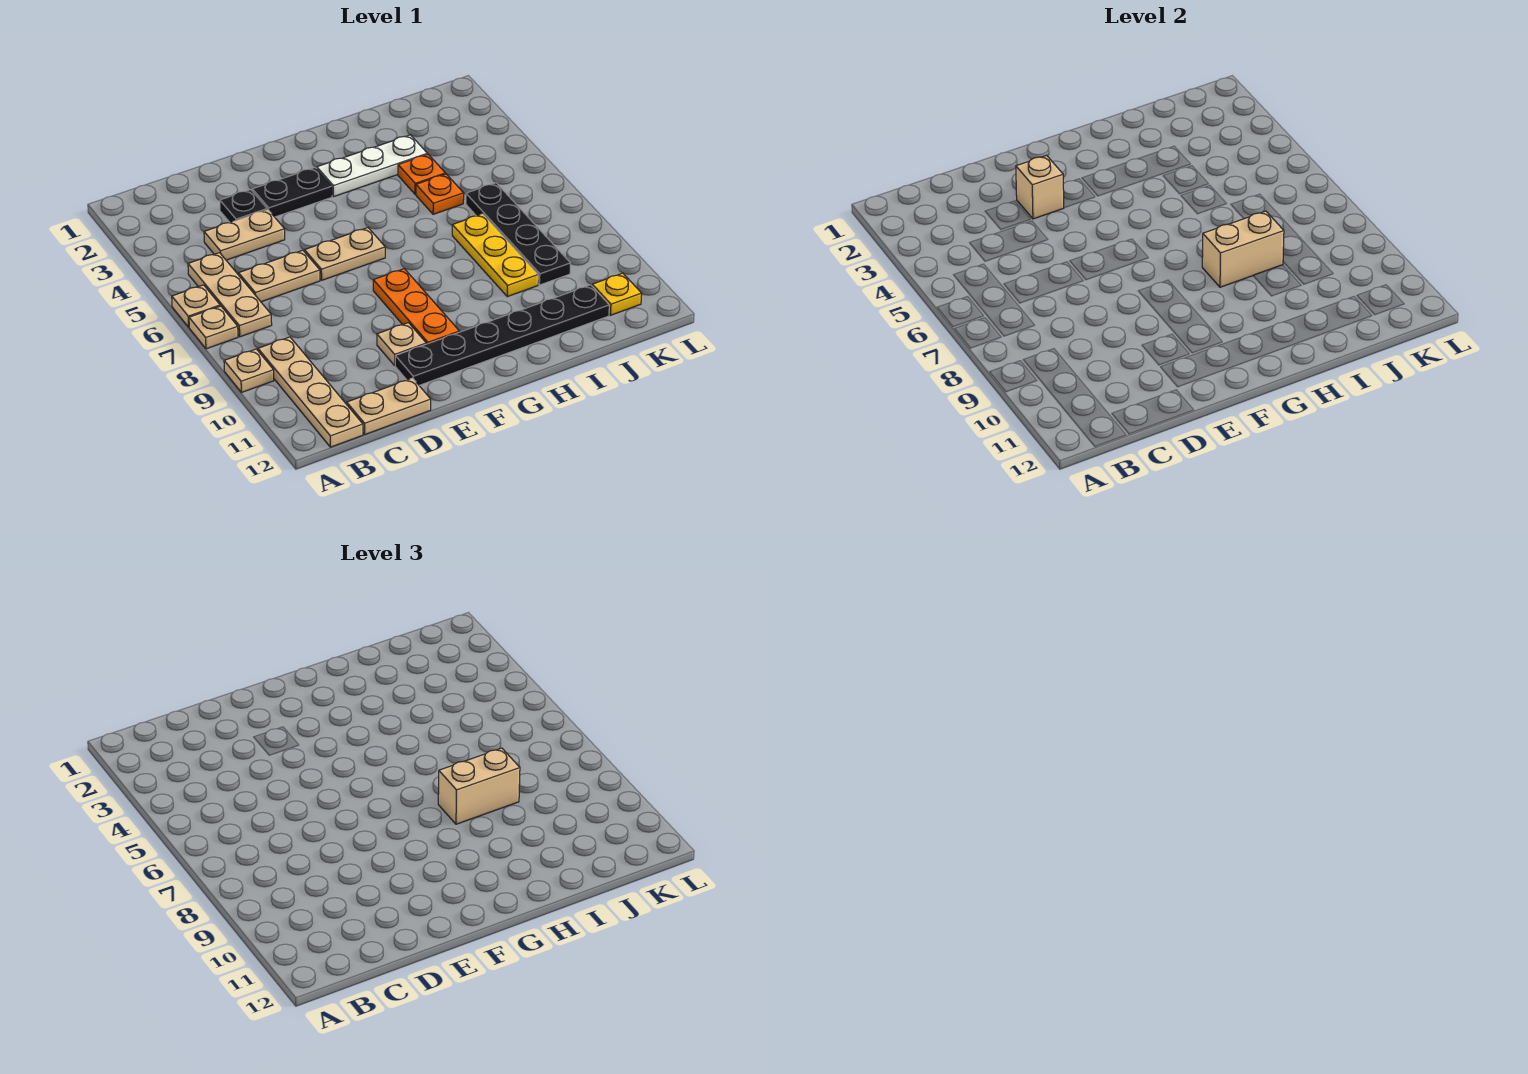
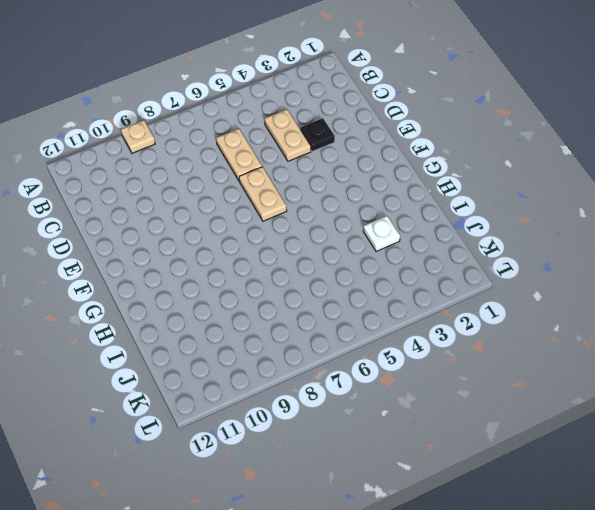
white plate I3 level 1 -> white plate G3:I3 level 1
none -> tan plate A6 level 1
none -> tan plate A7 level 1
none -> tan plate B5:B7 level 1

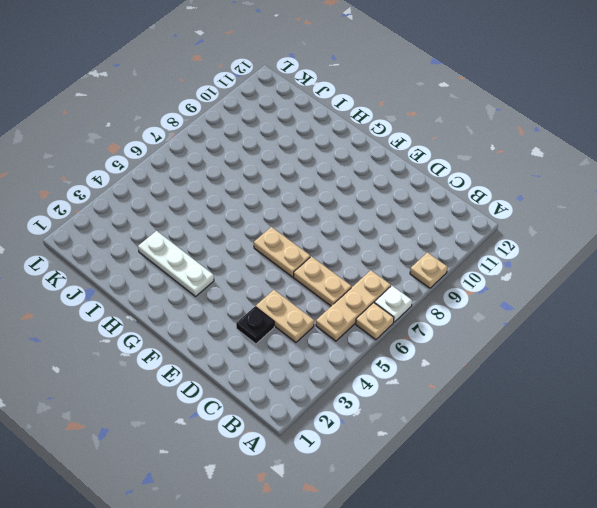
white plate A7 level 1 -> tan plate A7 level 1
none -> tan plate B9:B12 level 1
none -> tan plate C12:D12 level 1
none -> black plate E3:F3 level 1

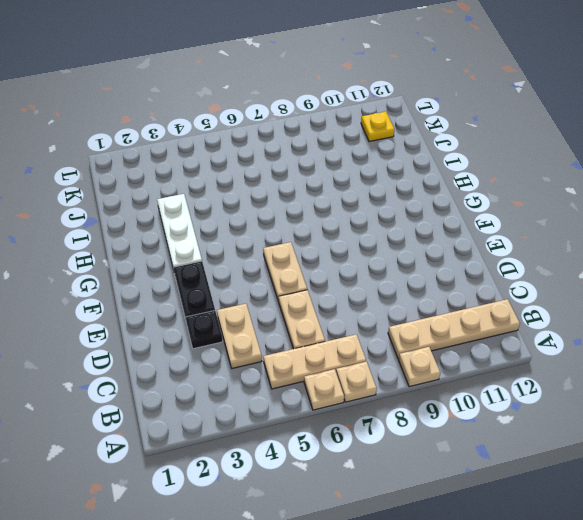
none -> tan plate C12:D12 level 1
none -> tan plate E10 level 1
none -> black plate E11:J11 level 1

